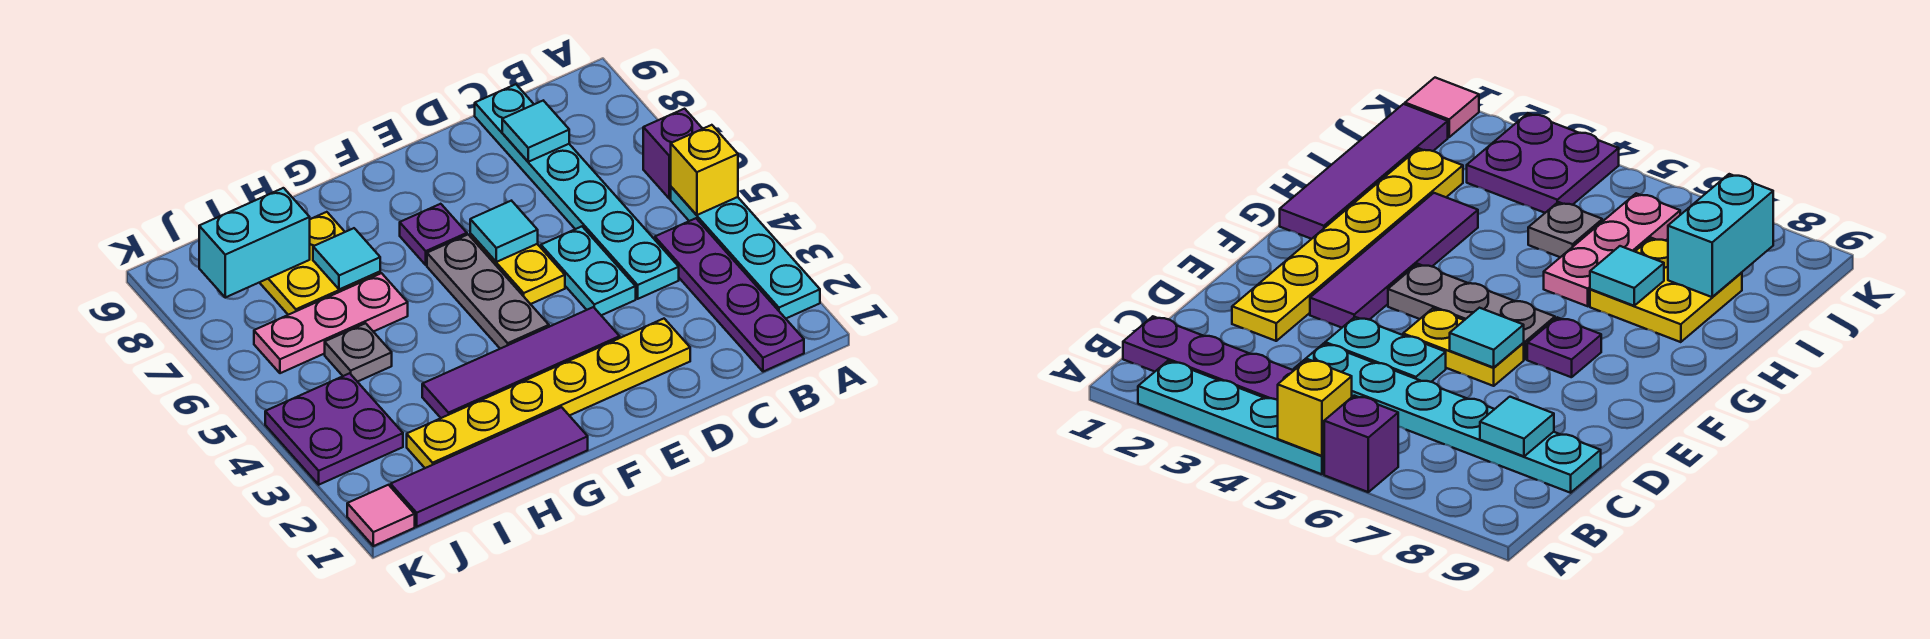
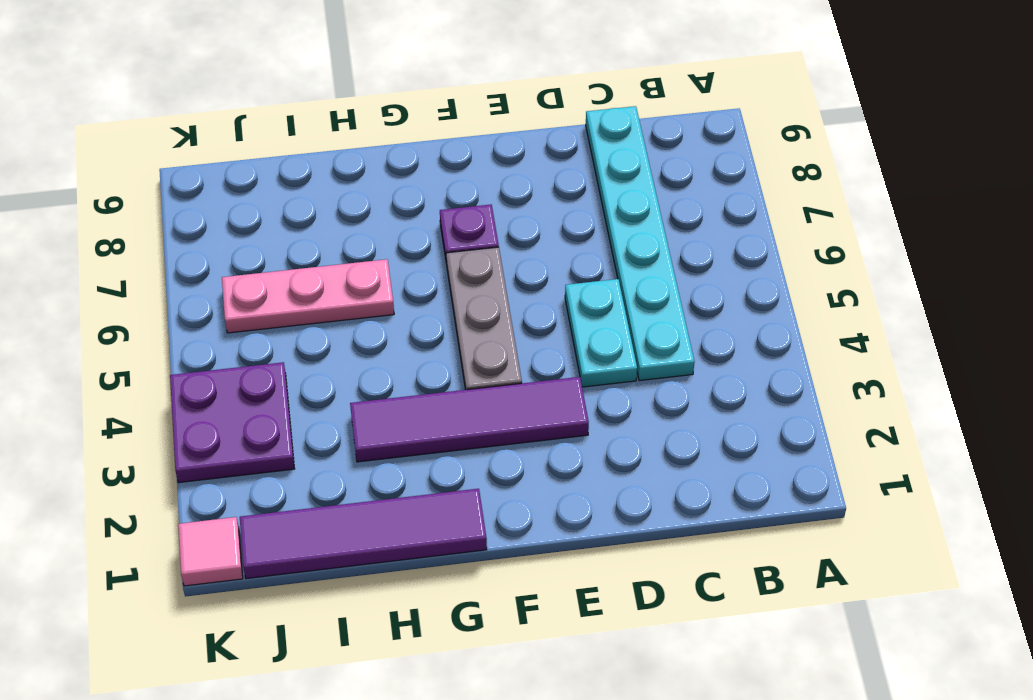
none -> cyan plate A2:A5 level 1
none -> purple brick A6 level 1
none -> purple plate B1:B4 level 1

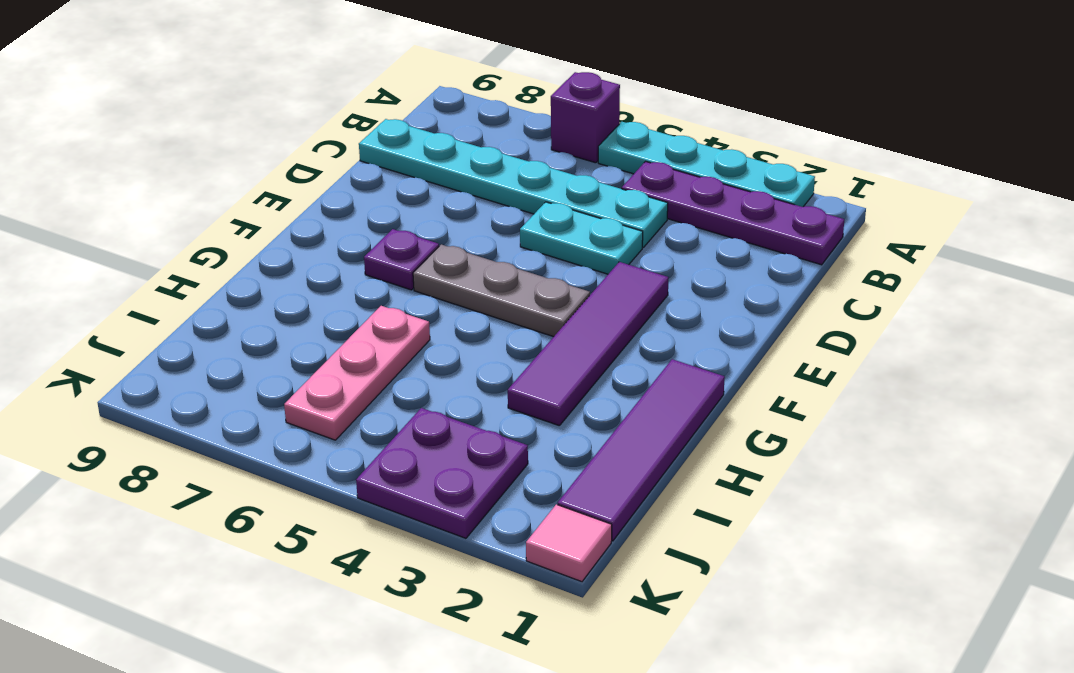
none -> yellow plate D2:I2 level 1
none -> yellow plate E5:E6 level 1
none -> yellow plate H7:I8 level 1

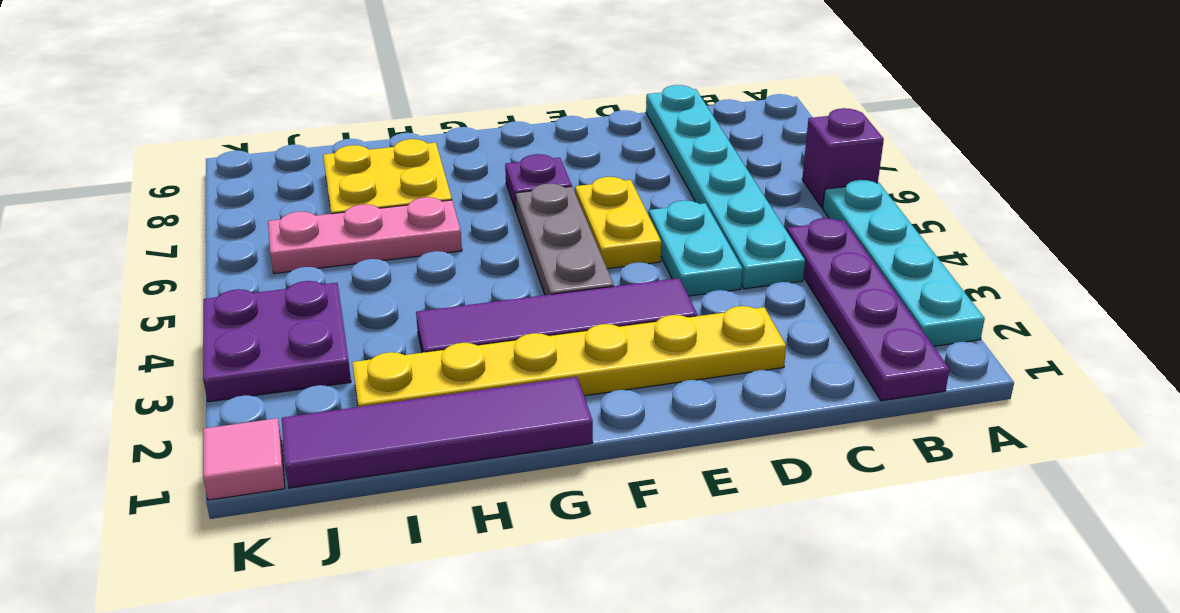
none -> grey plate I5 level 1
none -> yellow brick A5 level 2
none -> cyan tile C8 level 2

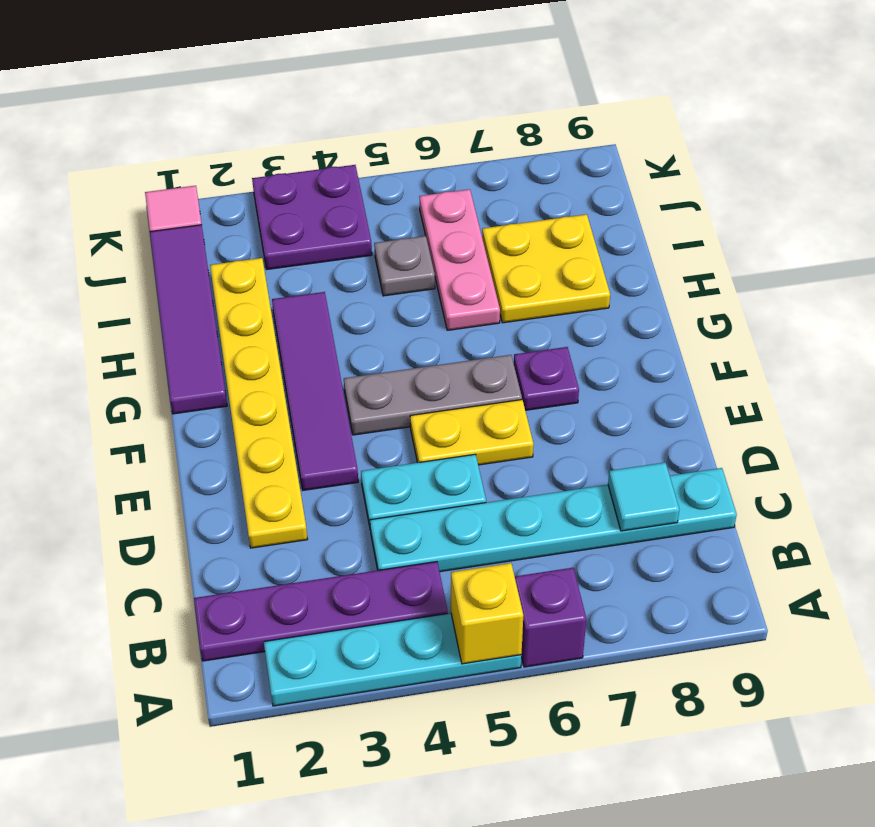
none -> cyan tile E6 level 2
none -> cyan tile H7 level 2
none -> cyan brick I8:J8 level 2

